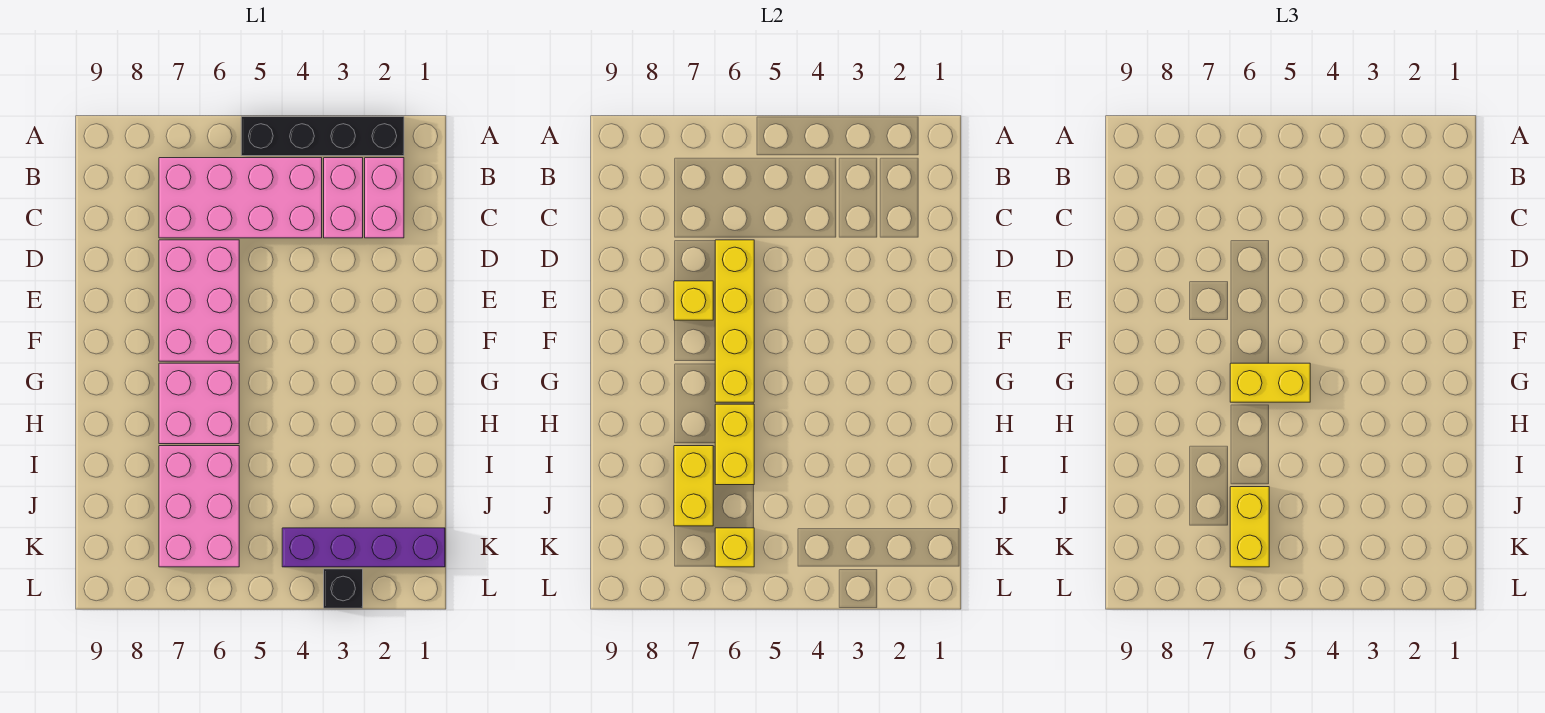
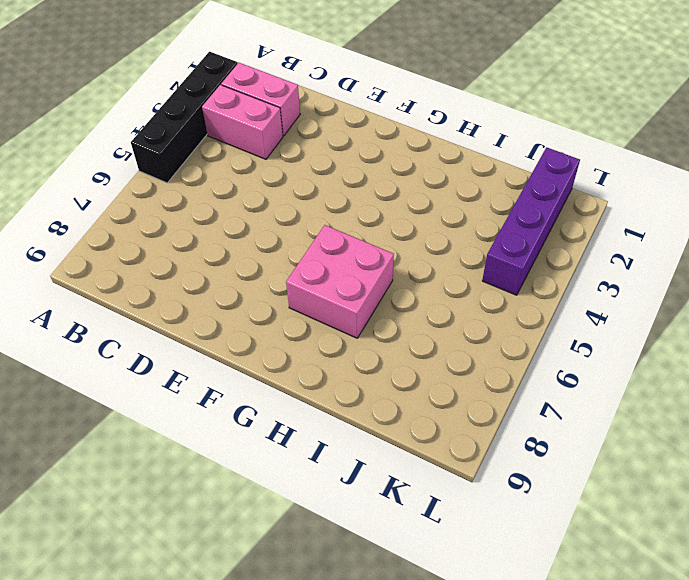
none -> pink brick B4:C7 level 1
none -> pink brick D6:F7 level 1
none -> pink brick I6:K7 level 1

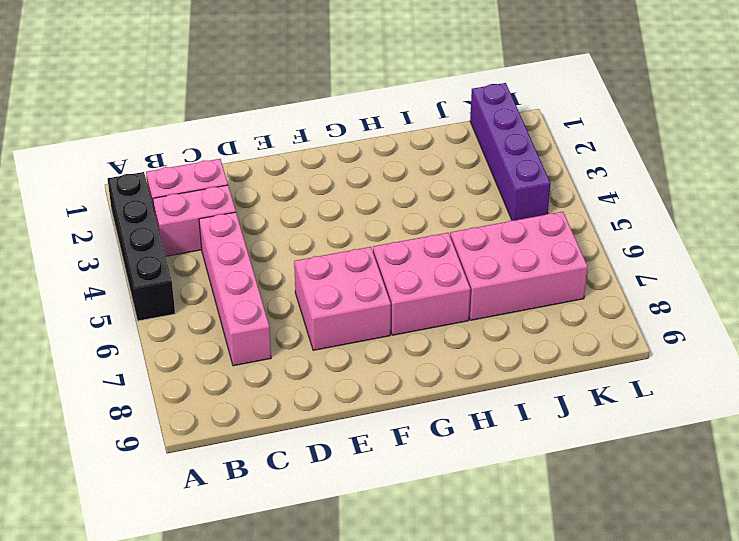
pink brick C4:C7 level 1 -> pink brick B4:C7 level 1
pink brick E6:F7 level 1 -> pink brick D6:F7 level 1
none -> black brick L3 level 1
none -> yellow brick D6:G6 level 2
none -> yellow brick E7 level 2

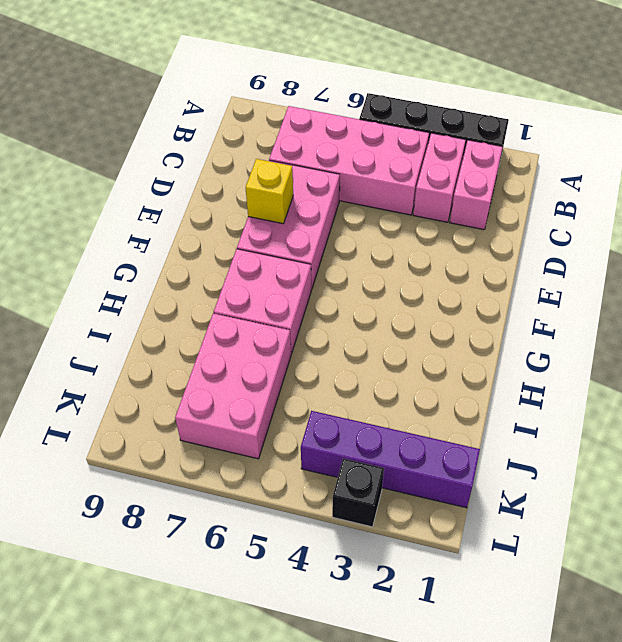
none -> yellow brick D6:G6 level 2
none -> yellow brick H6:I6 level 2
none -> yellow brick I7:J7 level 2

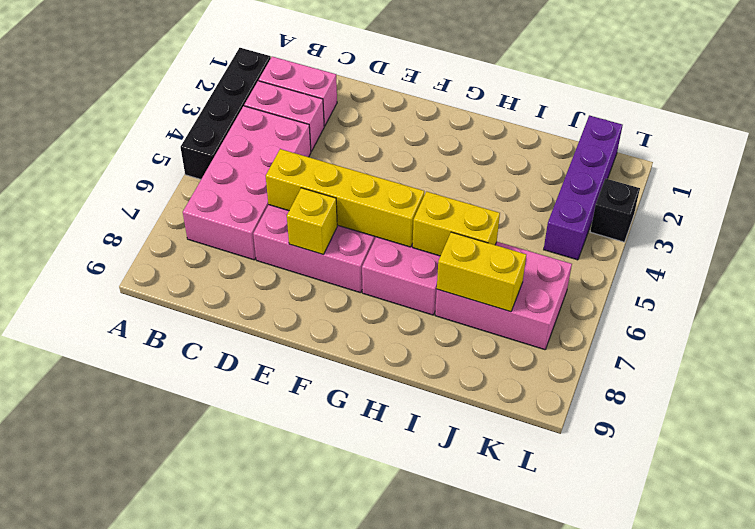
none -> yellow brick K6 level 2
none -> yellow brick G5:G6 level 3
none -> yellow brick J6:K6 level 3

